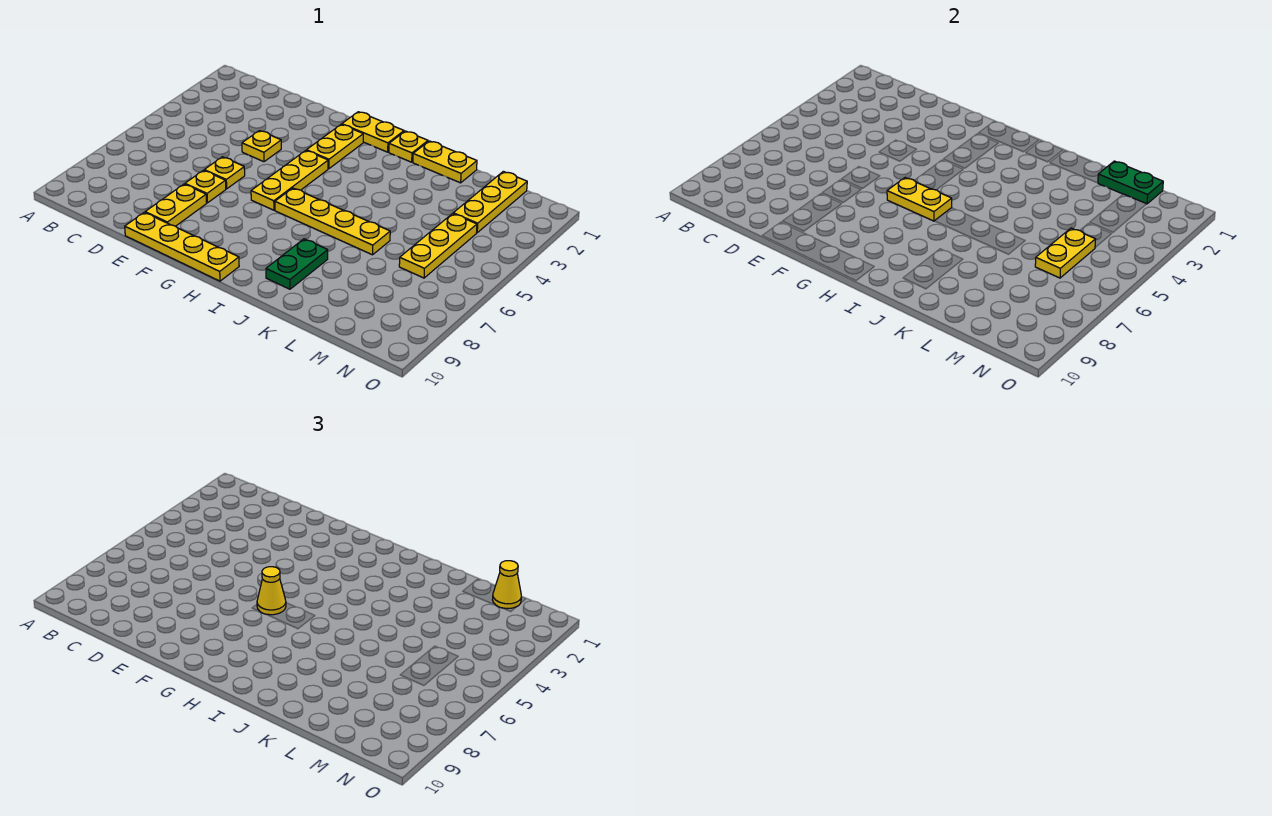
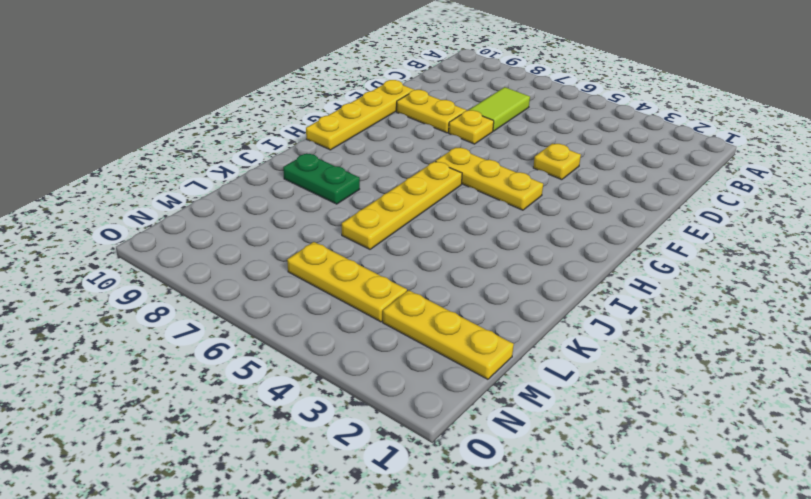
lime tile C7:D7 level 1 -> none
none -> yellow plate E6 level 1
none -> yellow plate G1:H1 level 1
none -> yellow plate G2:G3 level 1

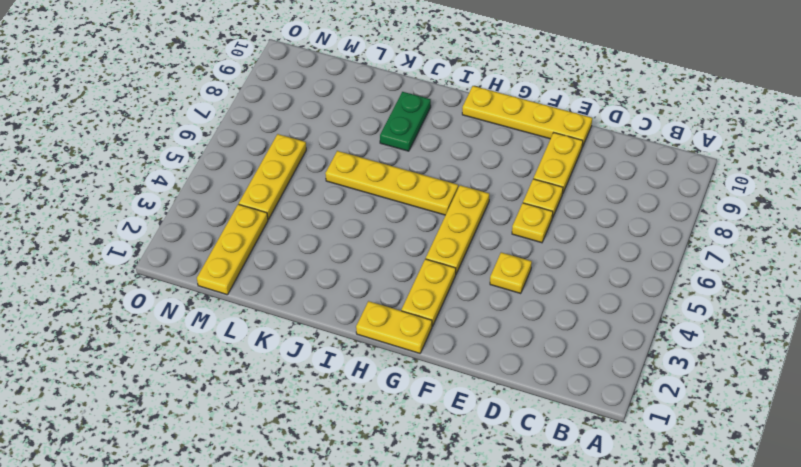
none -> yellow plate I1 level 1
none -> yellow plate J1:K1 level 1
none -> yellow plate G6:H6 level 2

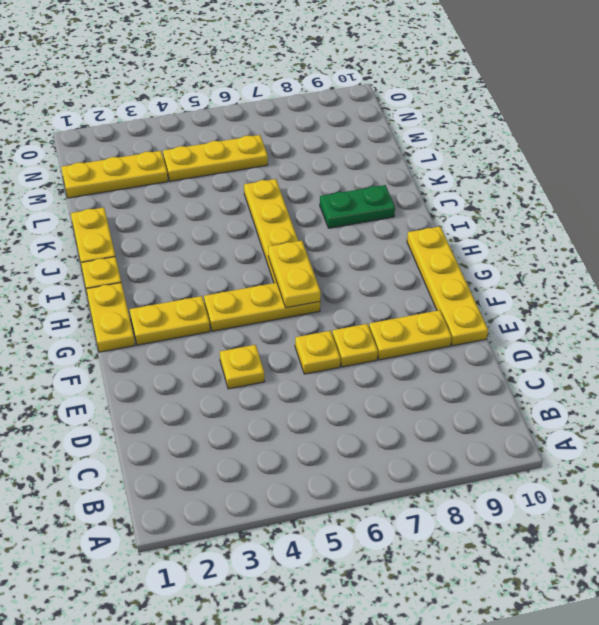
none -> green plate L1:M1 level 2
none -> yellow plate M5:M6 level 2
none -> yellow cone G6 level 3

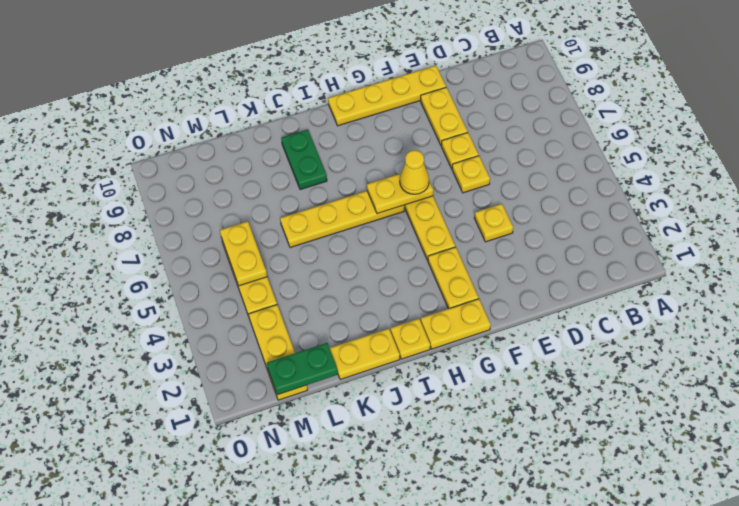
none -> yellow cone M1 level 3

